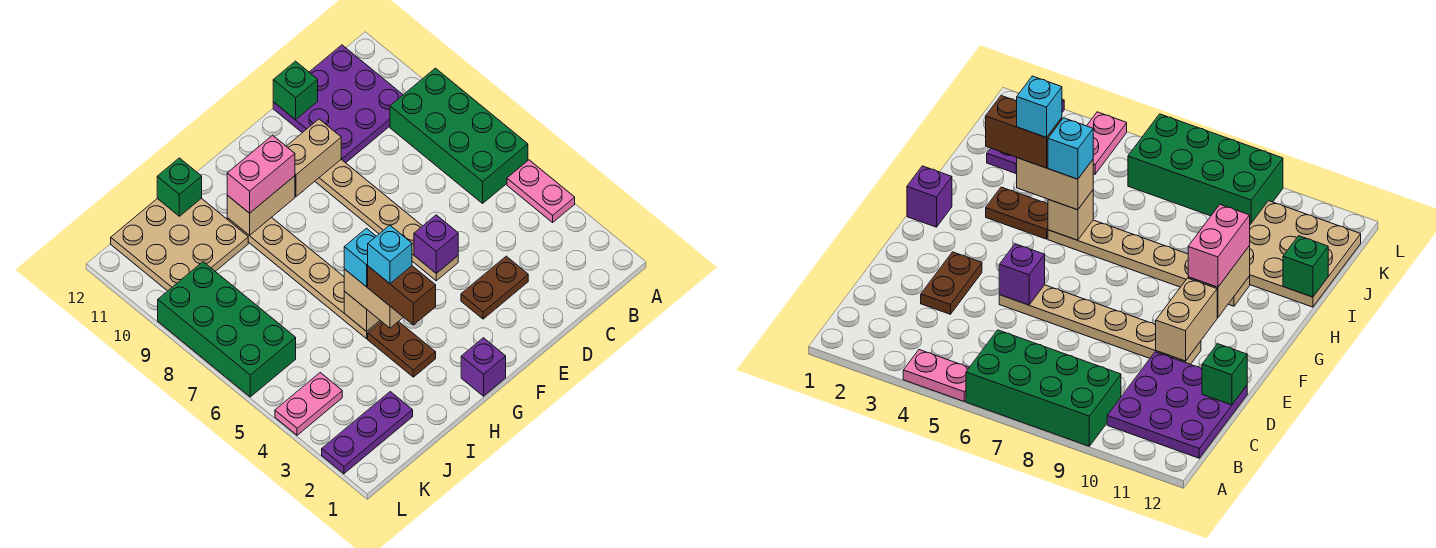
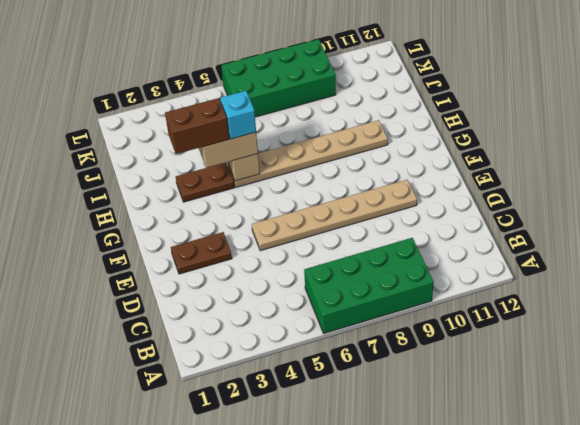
brown plate E2:E3 level 1 -> brown plate D3:E3 level 1
none -> pink plate A4:A5 level 1
none -> purple plate B10:D12 level 1
none -> purple brick G1 level 1

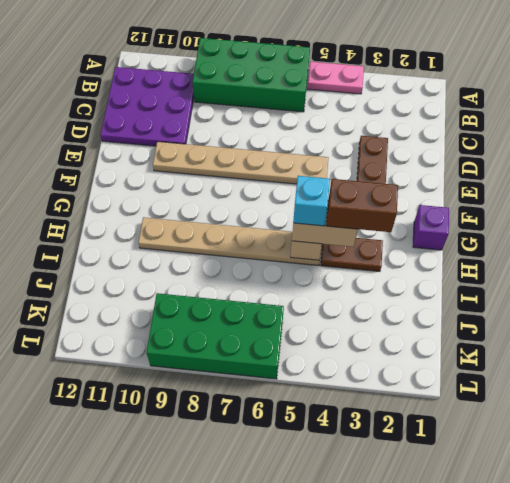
none -> tan plate I10:K12 level 1
none -> purple plate J2:L2 level 1
none -> pink plate K4:L4 level 1

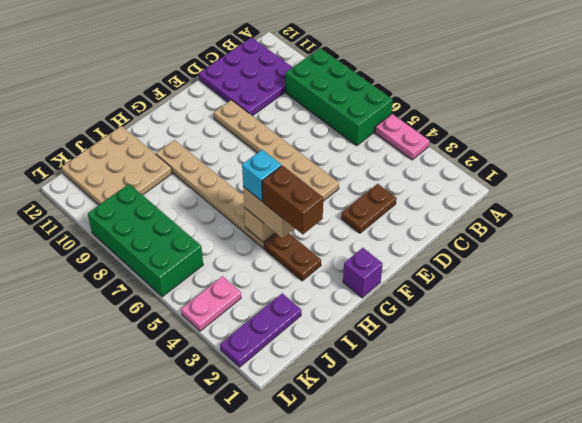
none -> green brick D12 level 2
none -> purple brick E5 level 2
none -> tan brick E10:F10 level 2

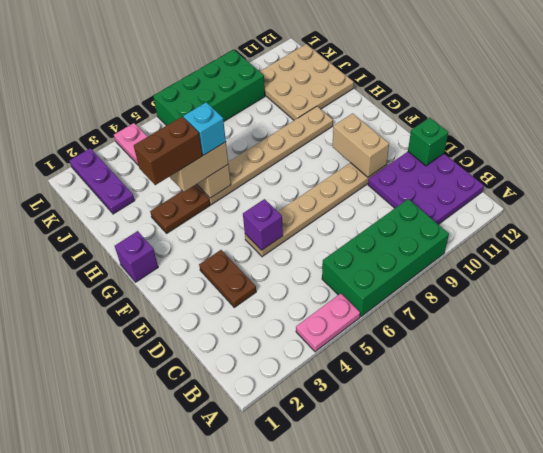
none -> tan brick G10:H10 level 2
none -> green brick I12 level 2
none -> pink brick G10:H10 level 3

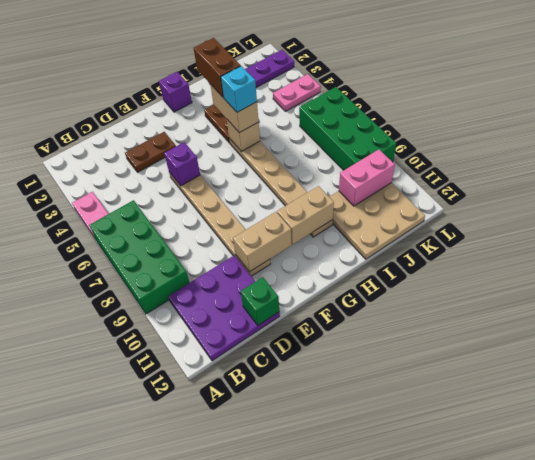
pink brick J10:K10 level 2 -> pink brick G10:H10 level 3
none -> green brick I12 level 2
none -> cyan brick H4 level 5

